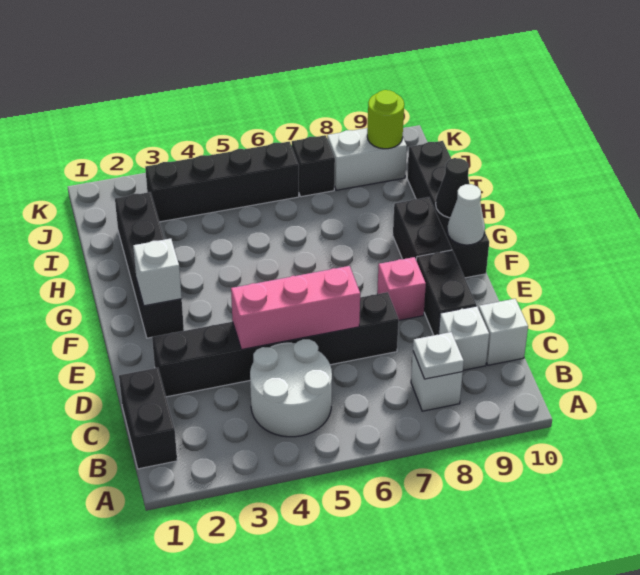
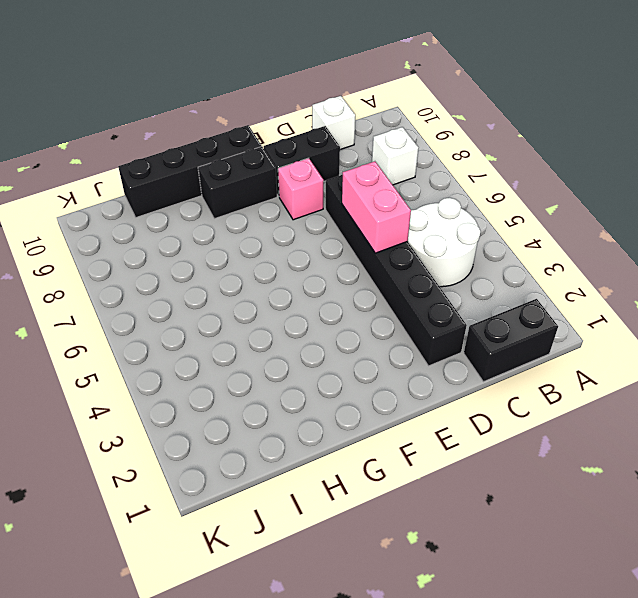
pink brick D5:D6 level 2 -> pink brick D4:D6 level 2
none -> white brick C9 level 1
none -> black brick F2:I2 level 1
none -> black brick J3:J6 level 1

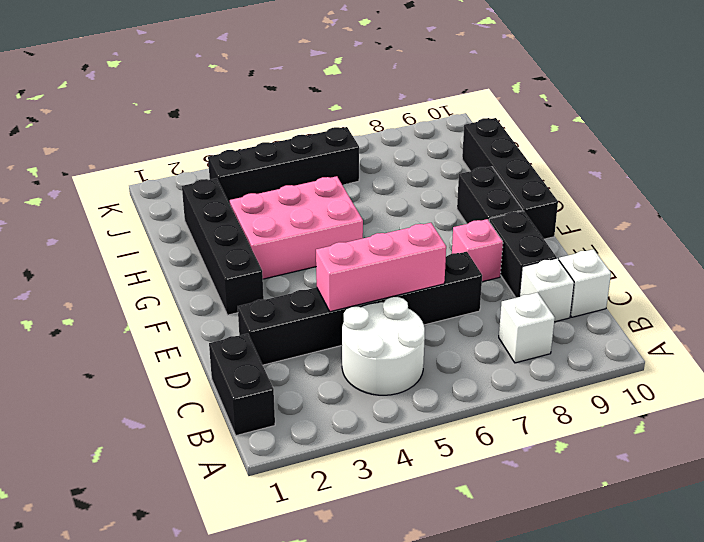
pink brick G3:H5 level 1 -> none
none -> black brick J7 level 1
none -> white brick J8:J9 level 1
none -> white plate B8 level 2

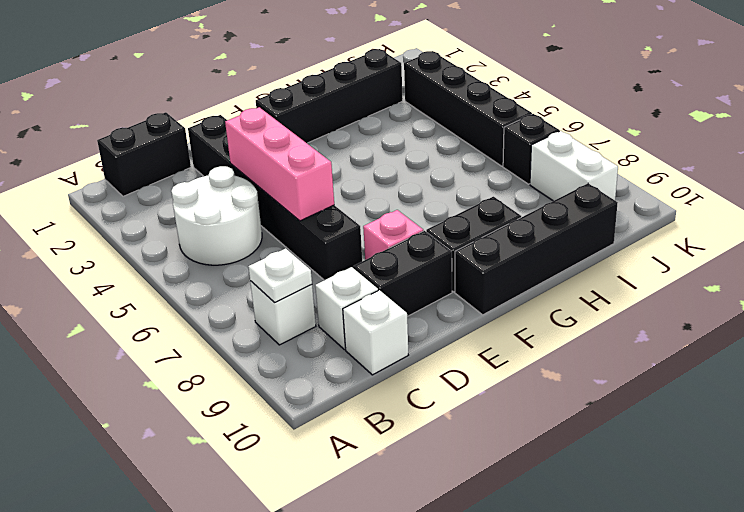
none -> white brick F2 level 2
none -> white cone F10 level 2
none -> black cone G10 level 2

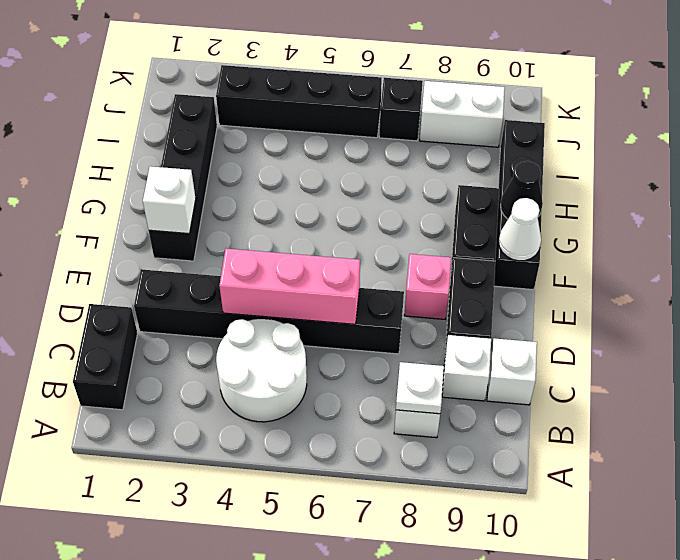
none -> lime round brick J9 level 2

